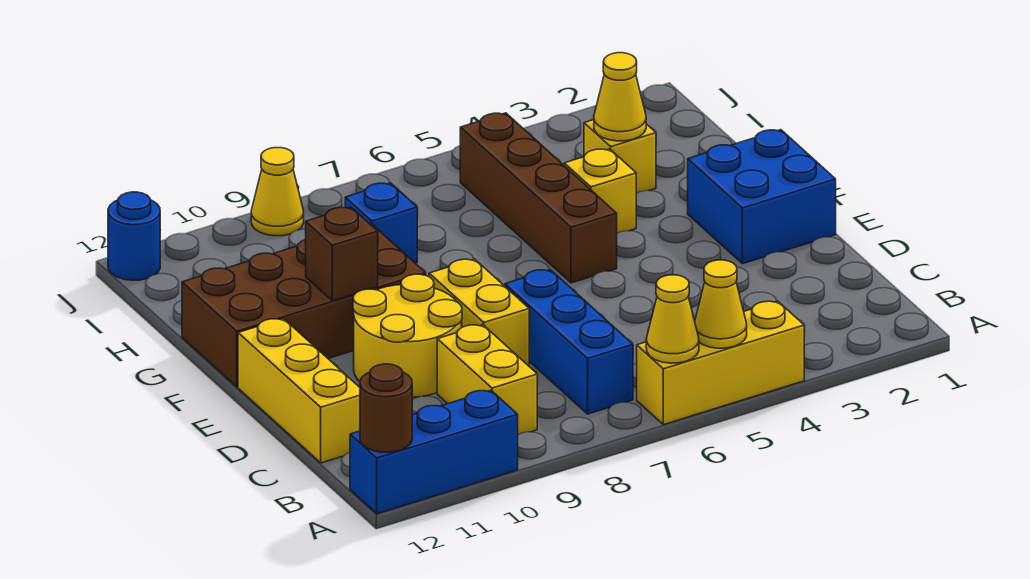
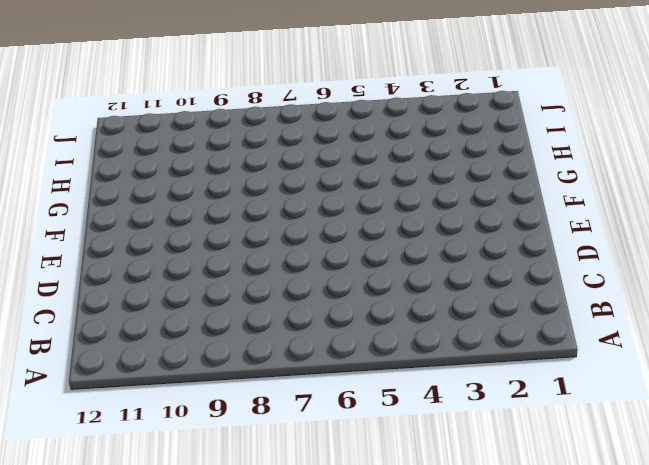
none -> yellow brick A4:A6 level 1
none -> blue brick A10:A12 level 1
none -> blue brick B7:D7 level 1

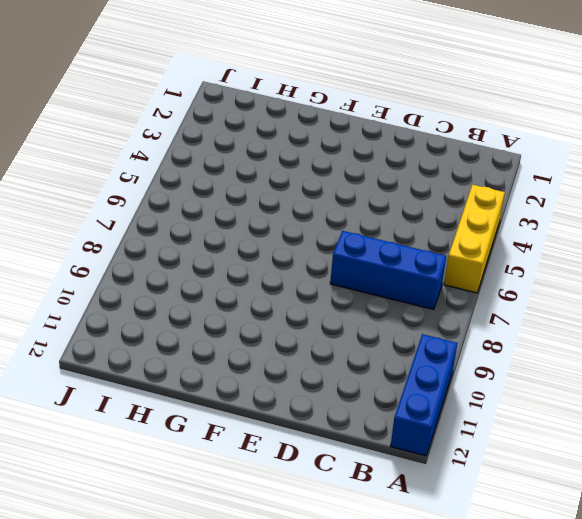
none -> yellow brick B9:C9 level 1
none -> yellow brick C12:E12 level 1
none -> yellow brick D8:E8 level 1

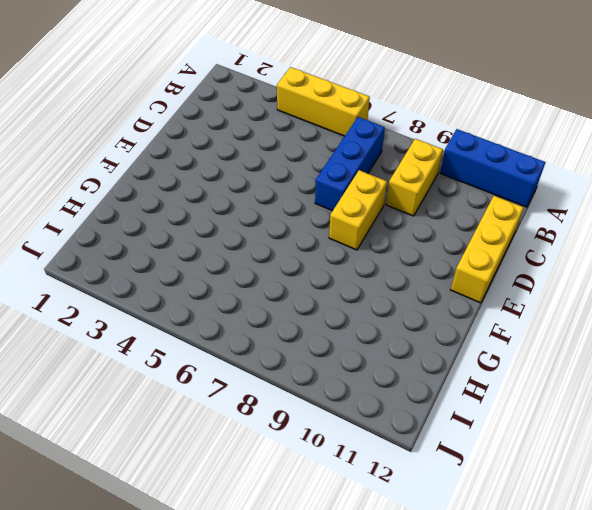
none -> yellow round brick D9:E10 level 1
none -> blue brick E1:F2 level 1
none -> brown brick F5:I5 level 1

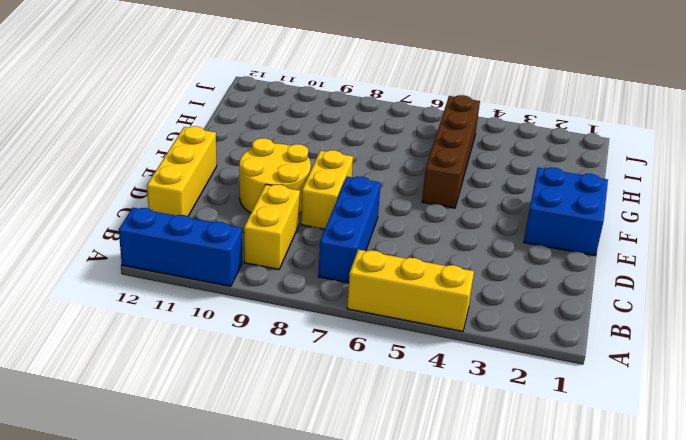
none -> brown brick F9:G12 level 1
none -> yellow brick G4 level 1
none -> yellow brick H3 level 1

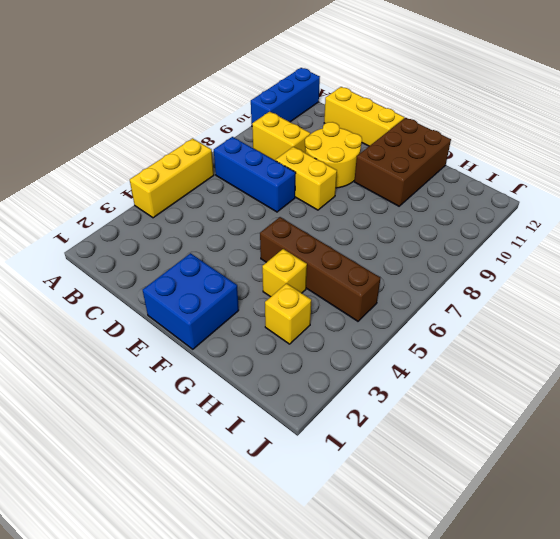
brown brick F10:G12 level 1 -> brown brick F9:G12 level 1
none -> blue brick H8 level 1
none -> yellow cone J9 level 1
none -> blue round brick J12 level 1

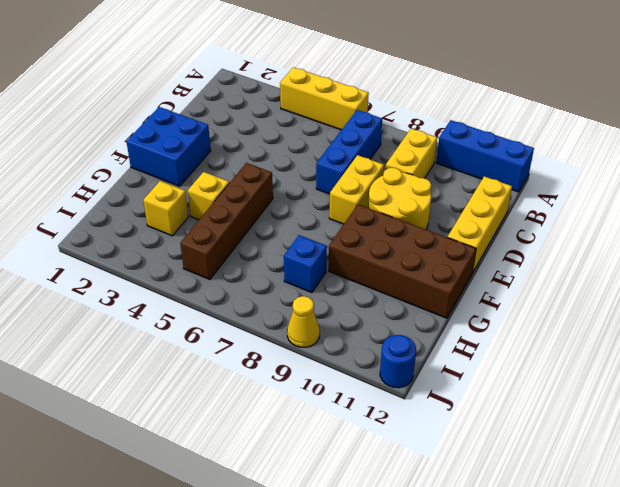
none -> yellow cone A5 level 2
none -> yellow cone A6 level 2
none -> brown round brick A12 level 2

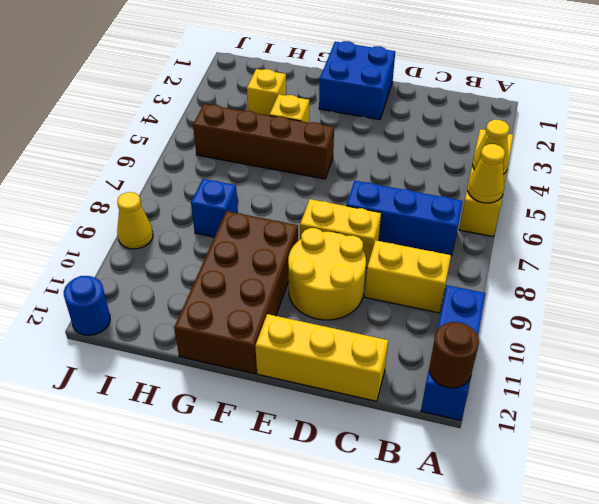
none -> brown brick F10 level 2
none -> yellow cone H3 level 2

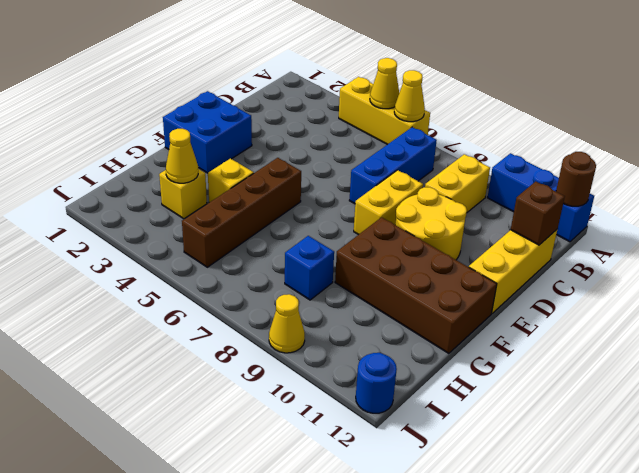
brown brick C12 level 2 -> brown brick F10 level 2

